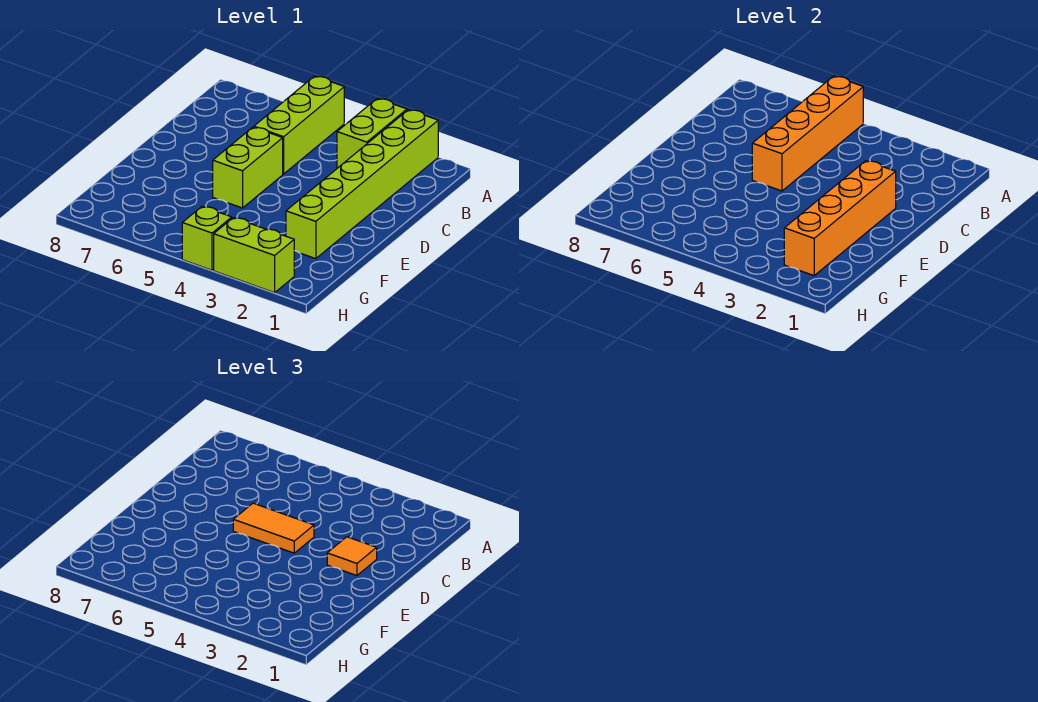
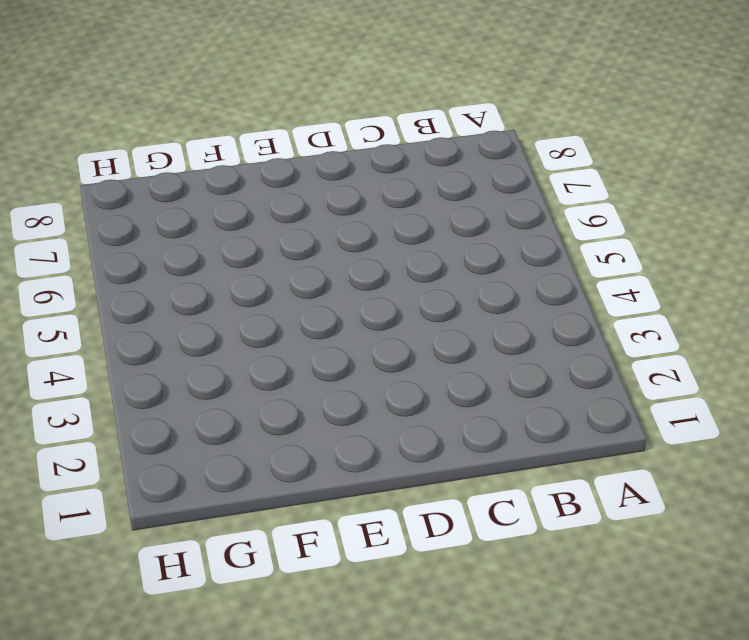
none -> lime brick A2:F2 level 1
none -> lime brick A3:B3 level 1

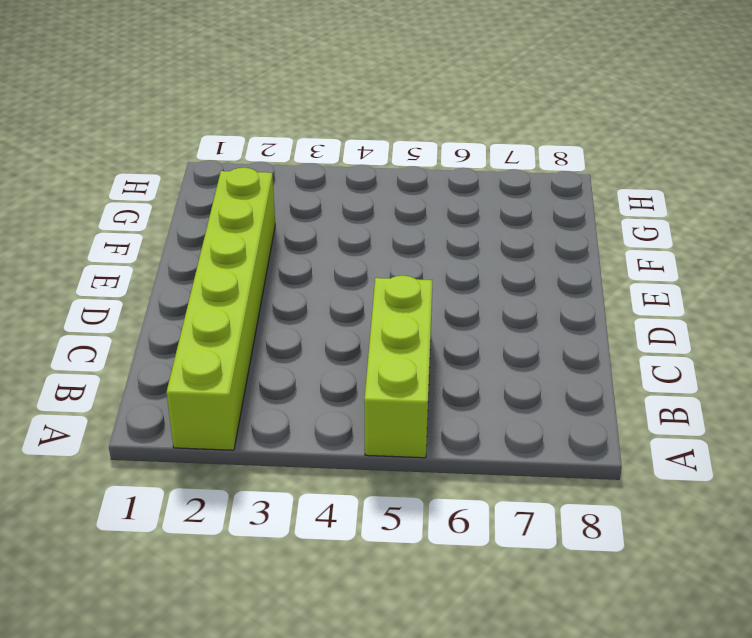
none -> lime brick A3:B3 level 1
none -> lime brick D5:E5 level 1

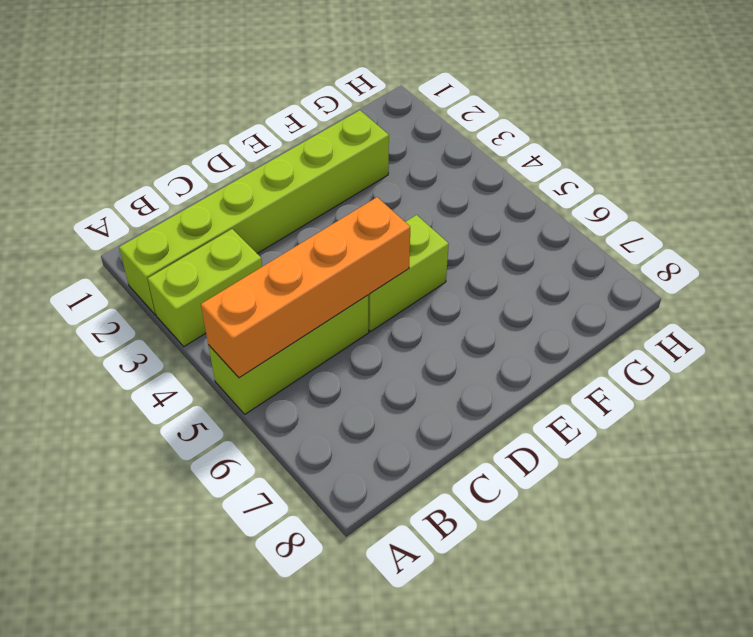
none -> lime brick H2:H3 level 1
none -> lime brick H4 level 1

